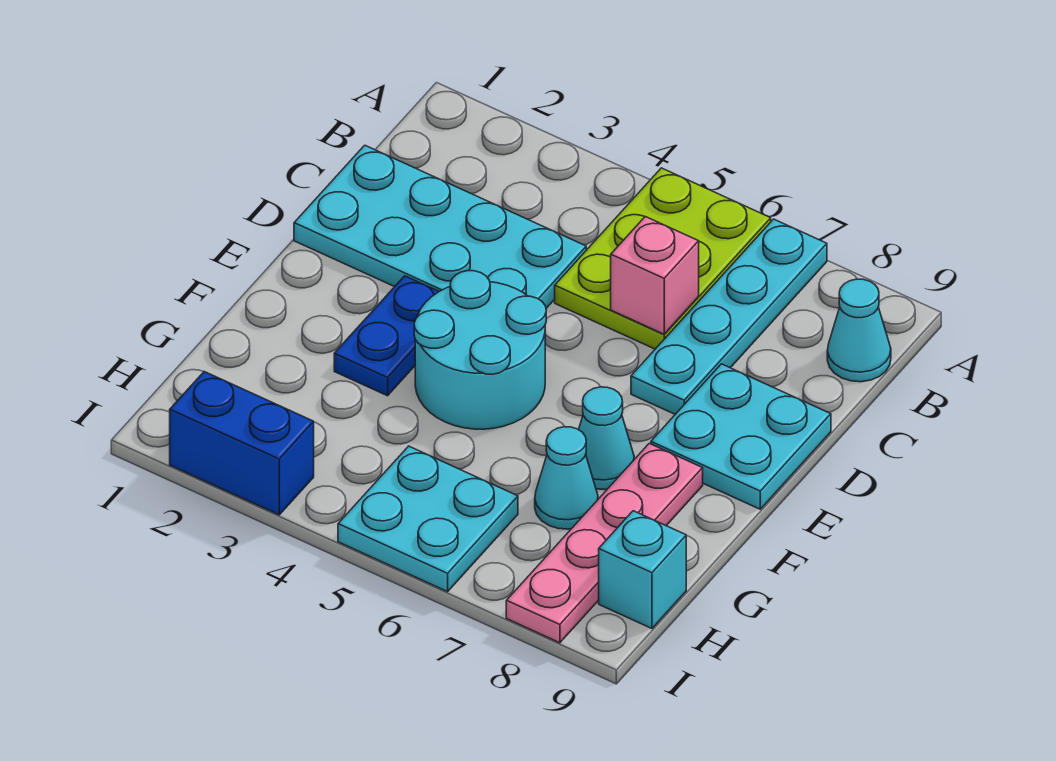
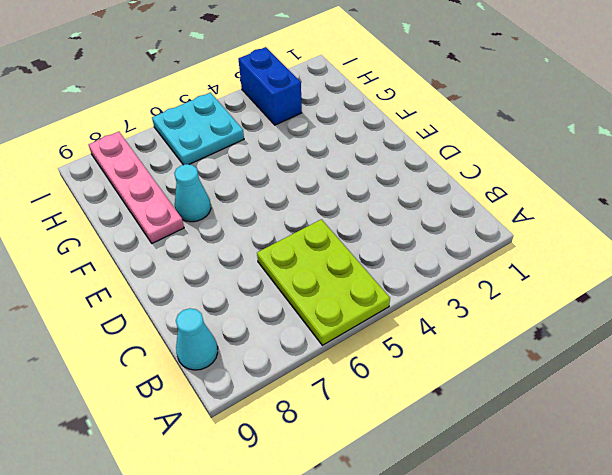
blue brick H3:I3 level 1 -> blue brick I2:I3 level 1
none -> cyan plate A7:D7 level 1
none -> cyan plate C1:D4 level 1
none -> cyan plate D8:E9 level 1

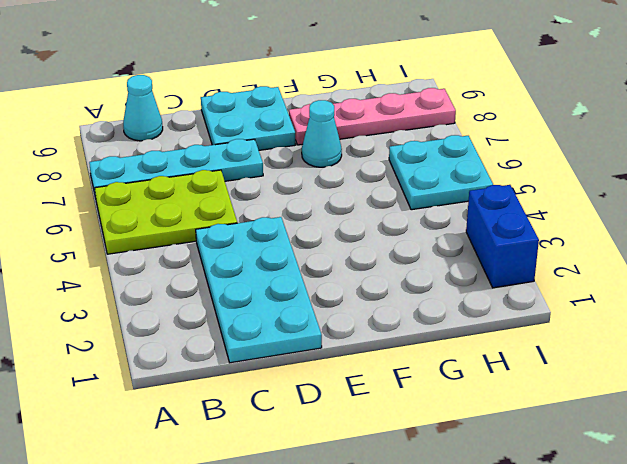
none -> blue plate E3:F3 level 1
none -> cyan round brick E4:F5 level 1
none -> cyan cone G7 level 1

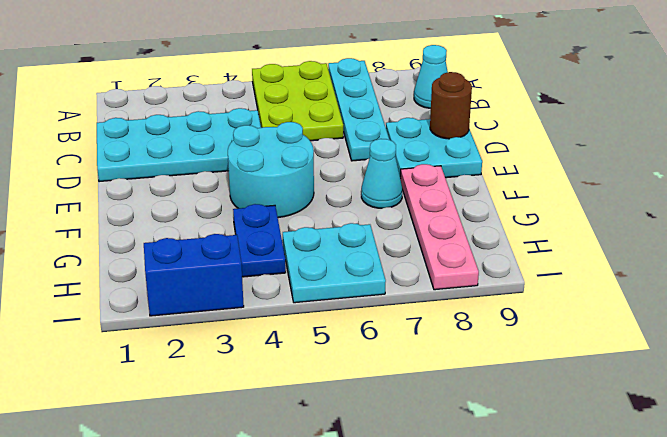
brown round brick D9 level 2 -> none
blue plate G4:H4 level 1 -> blue plate E3:F3 level 1
none -> cyan cone G7 level 1
none -> cyan brick H9 level 1
none -> pink brick C6 level 2

